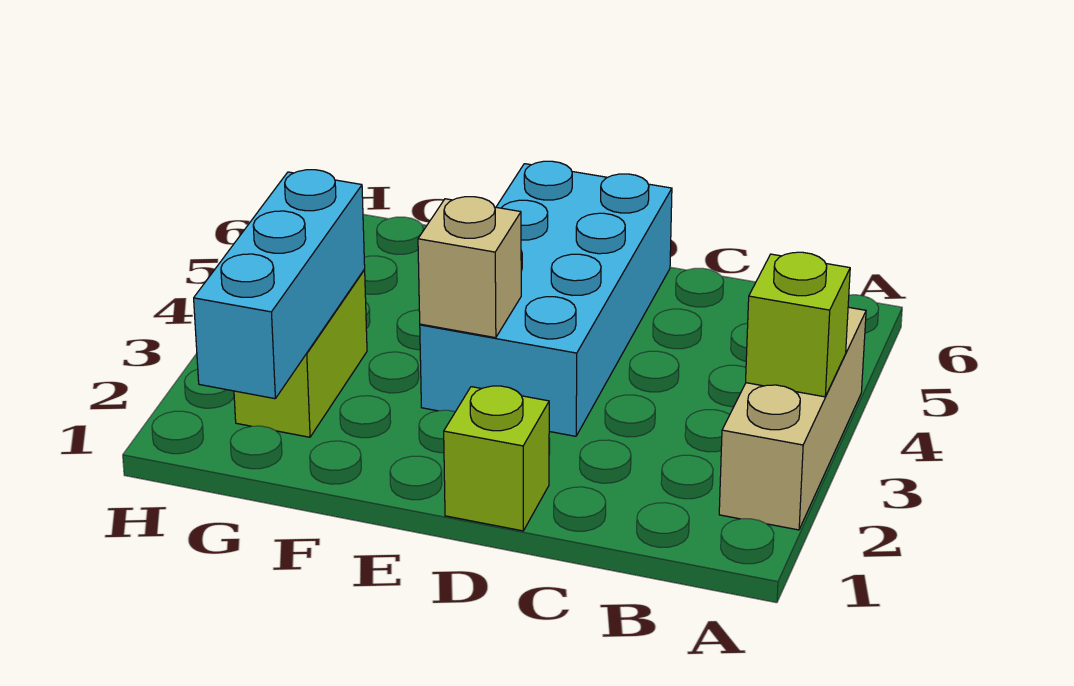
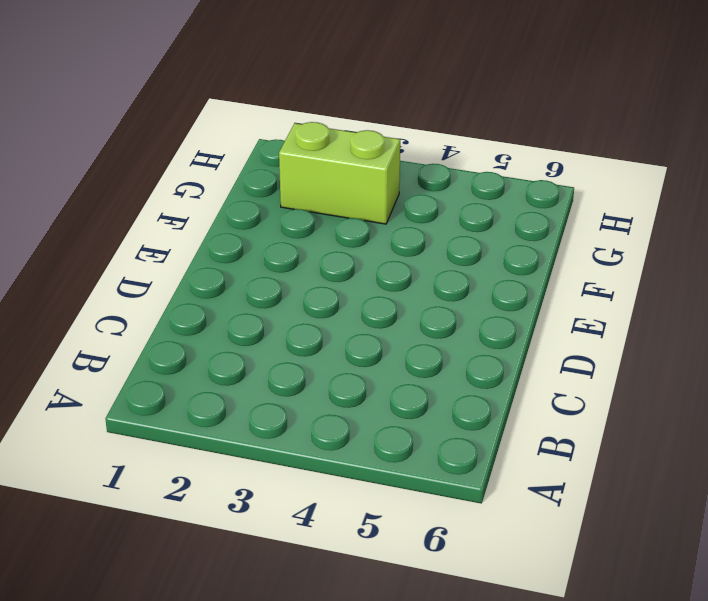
none -> tan brick A2:A4 level 1
none -> lime brick D1 level 1

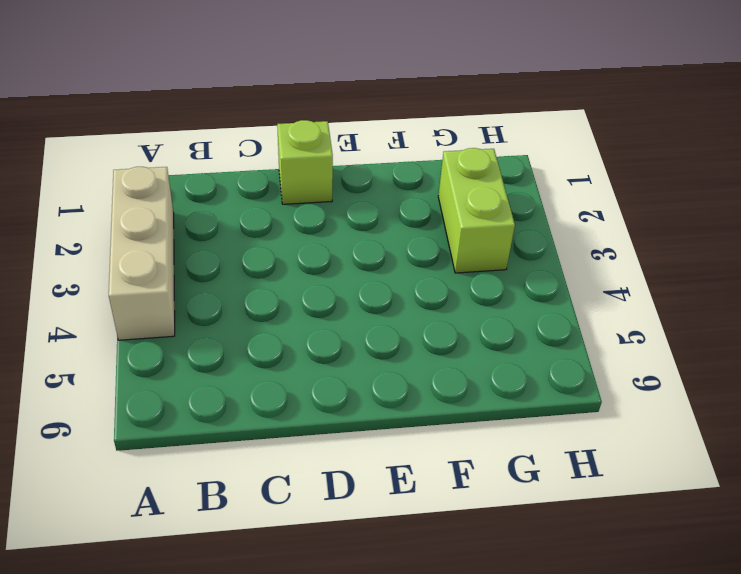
none -> cyan brick D3:E6 level 1
none -> lime brick A3 level 2

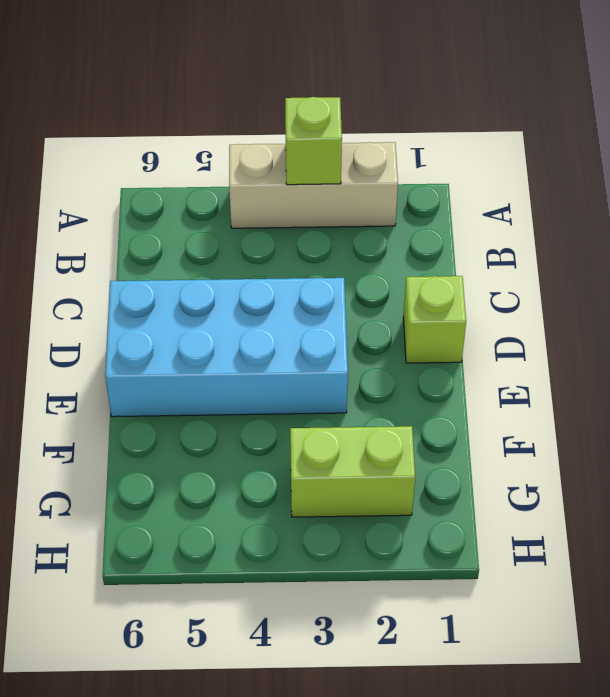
none -> tan brick E3 level 2
none -> cyan brick G1:G3 level 2

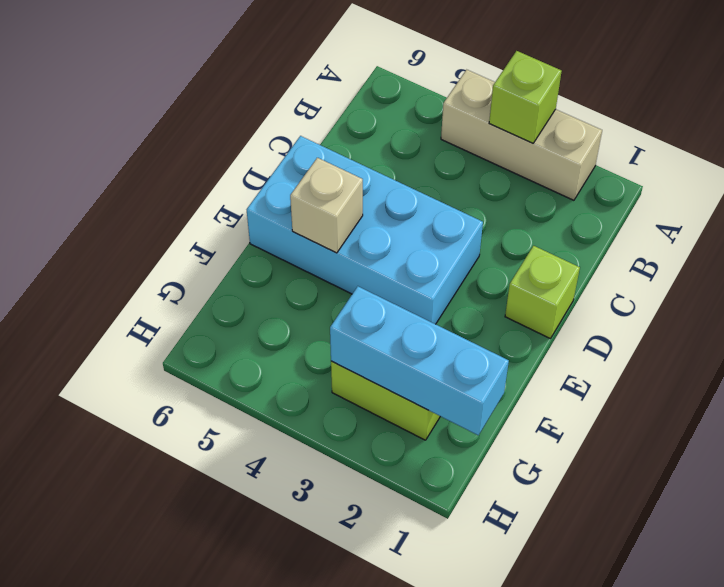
tan brick E5 level 2 -> tan brick E3 level 2

